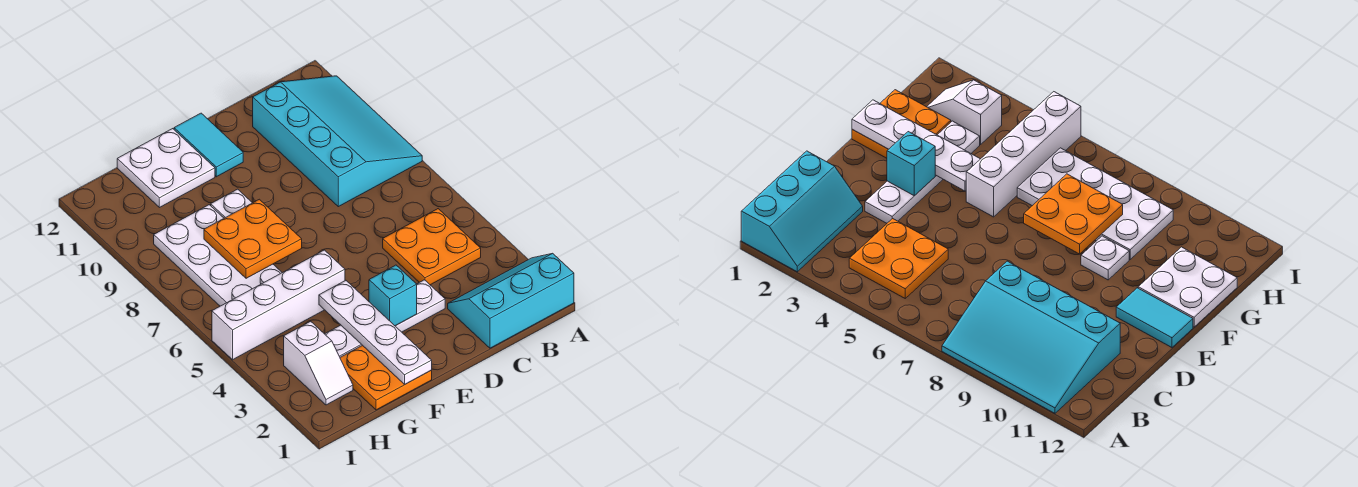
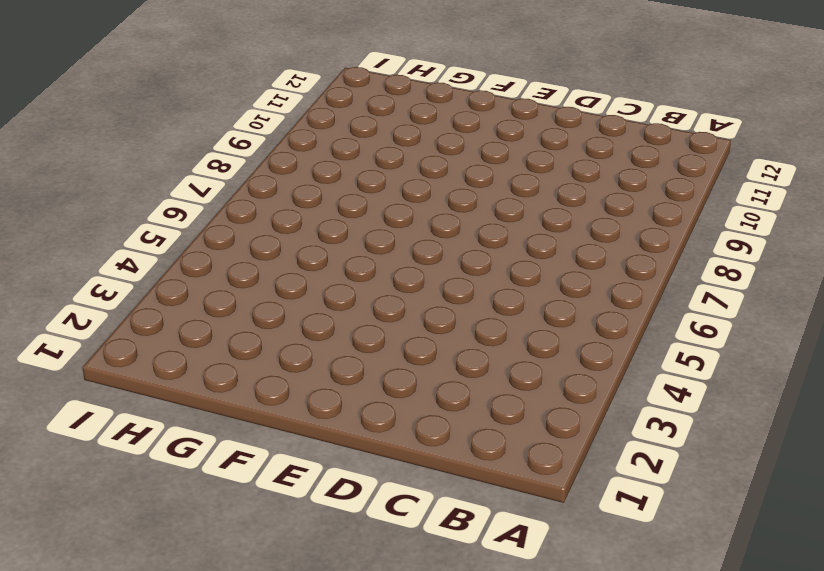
none -> cyan slope A1:C2 level 1 top 1
none -> cyan slope A8:C11 level 1 top C
none -> orange plate B4:C5 level 1

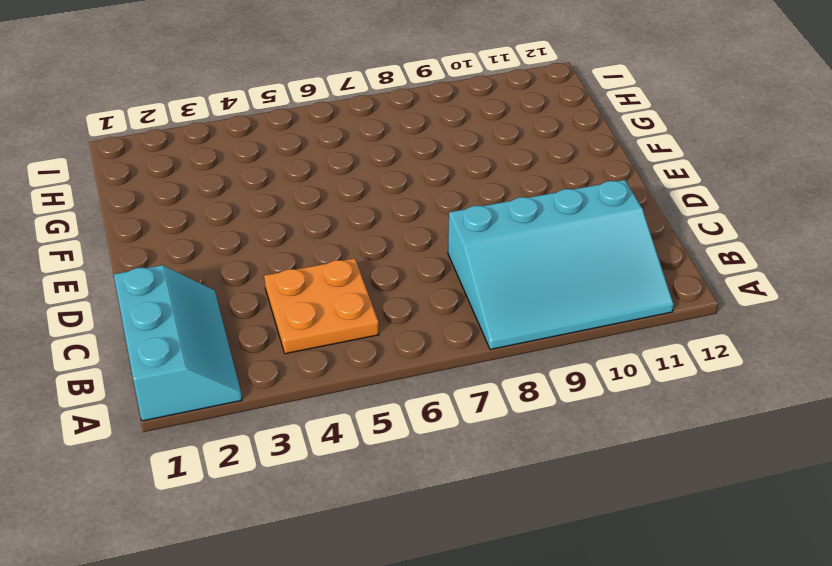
none -> white plate D3:G3 level 1
none -> cyan tile E11:E12 level 1
none -> orange plate F1:G2 level 1

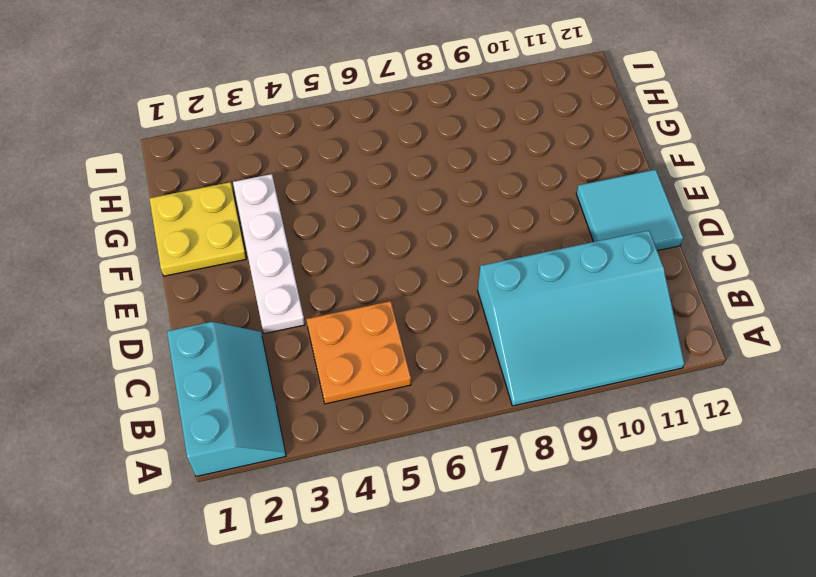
cyan tile D11:E12 level 1 -> cyan tile E11:E12 level 1
yellow plate F1:G2 level 1 -> orange plate F1:G2 level 1
none -> white brick F5:I5 level 1
none -> white plate F9 level 1
none -> white plate F11:G12 level 1

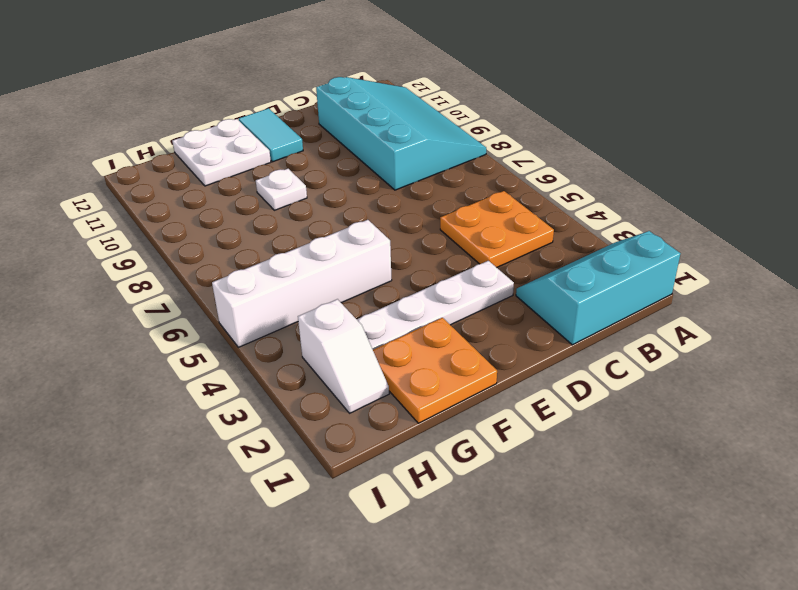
none -> white plate G6:H9 level 1
none -> cyan brick E3 level 2
none -> white plate F1:F4 level 2

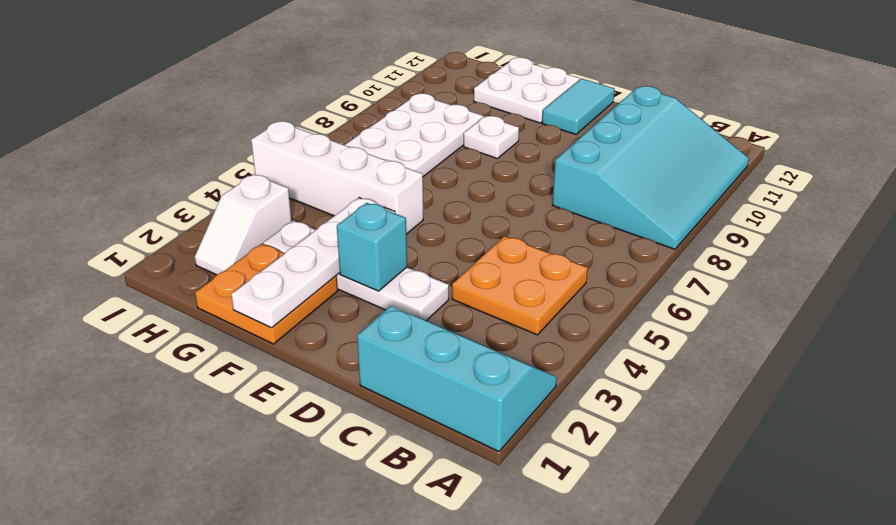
none -> orange plate F7:G8 level 2

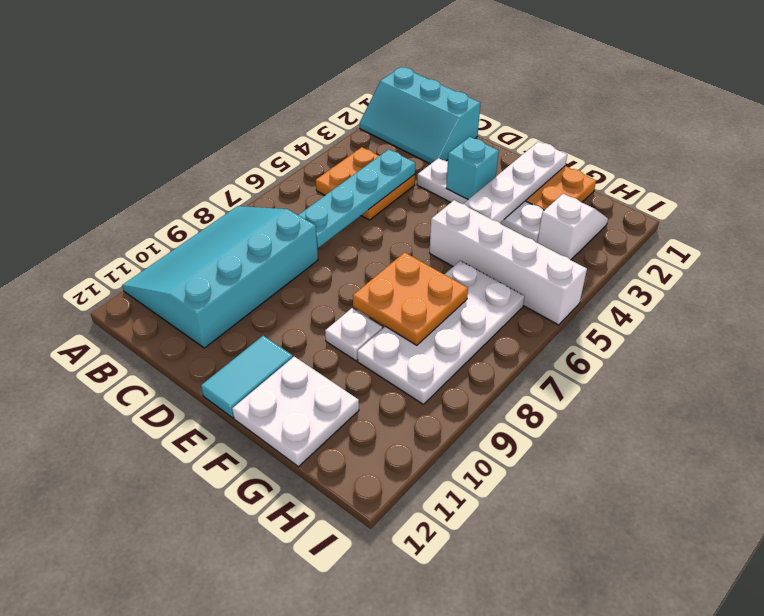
cyan plate C4:C7 level 2 -> none

